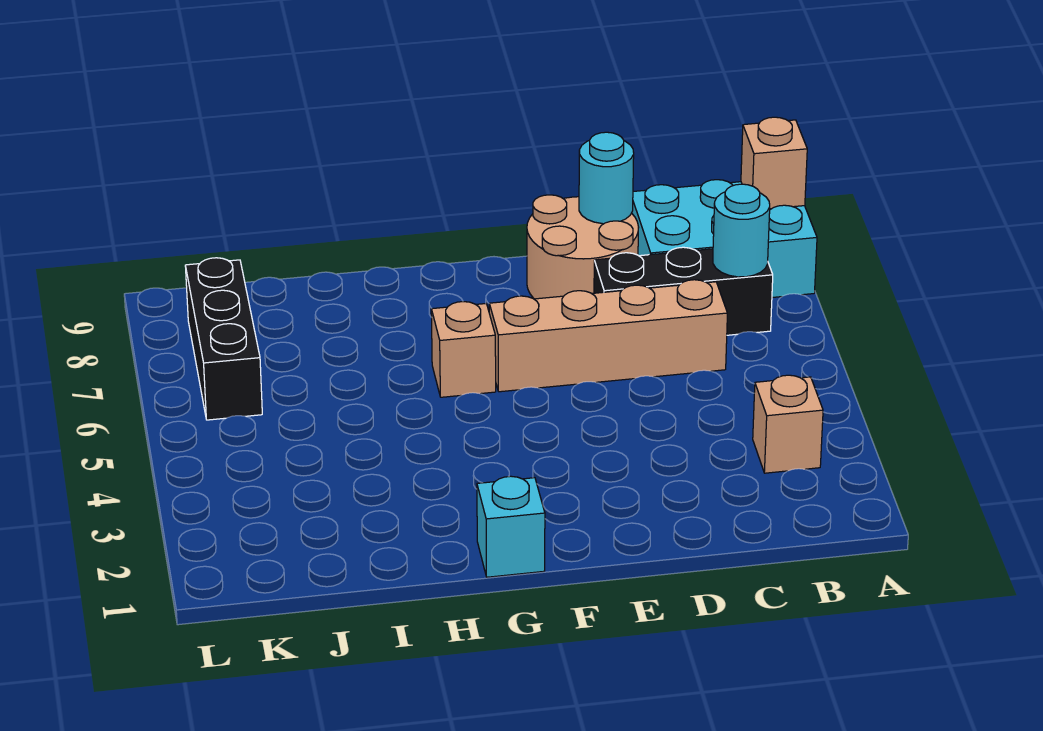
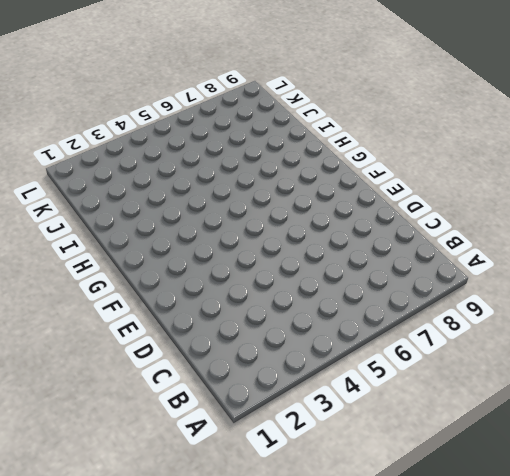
none -> cyan brick A8:C9 level 1
none -> tan brick B3 level 1

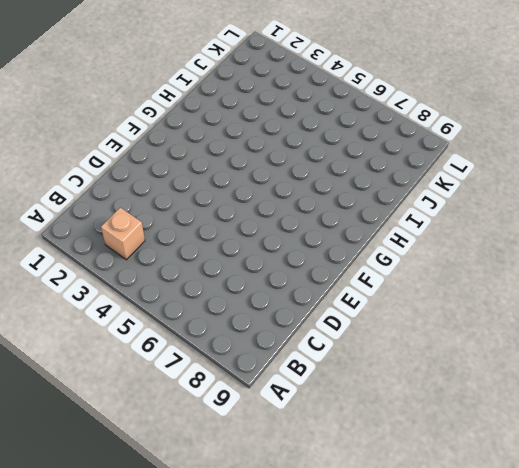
none -> cyan brick A8:C9 level 1
none -> black brick B7:D7 level 1

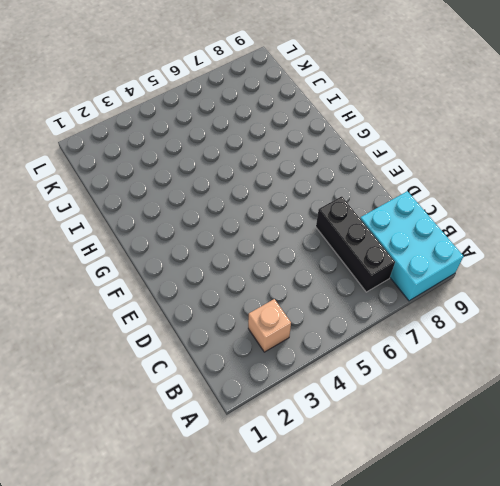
none -> tan brick C6:F6 level 1
none -> tan round brick D8:E9 level 1

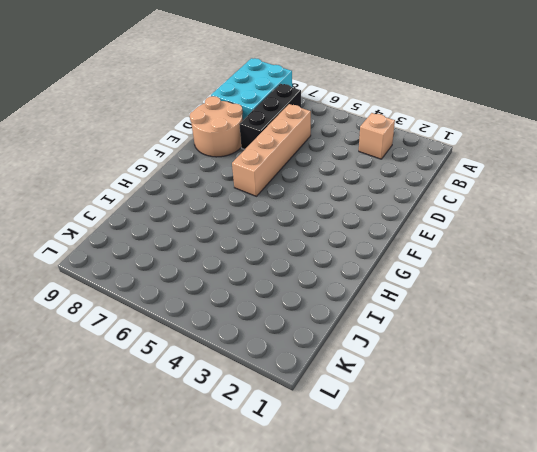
none -> cyan brick G1 level 1
none -> tan brick G6 level 1

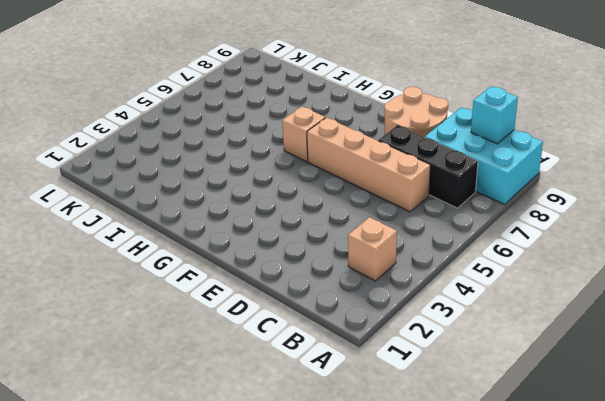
cyan brick B9 level 2 -> cyan brick G1 level 1
none -> black brick K6:K8 level 1
none -> tan brick A9 level 2

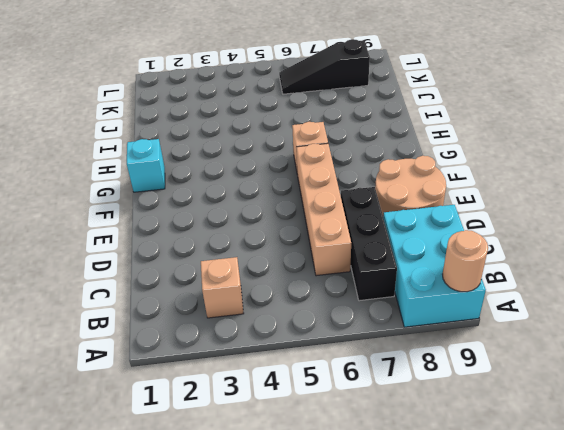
tan round brick A9 level 2 -> tan brick A9 level 2
black slope K6:K8 level 1 top 8 -> black brick K6:K8 level 1
none -> cyan round brick B7 level 2
none -> cyan round brick D9 level 2

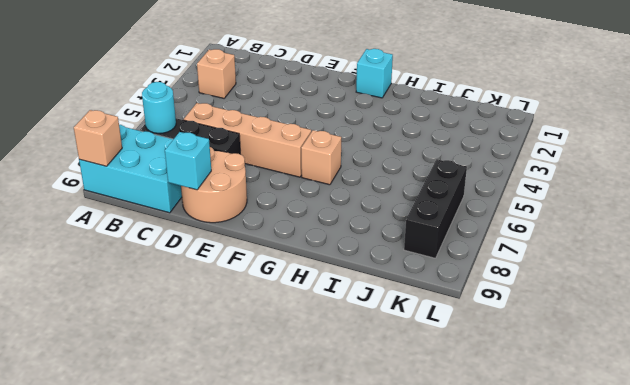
cyan brick D9 level 2 -> cyan round brick D9 level 2

